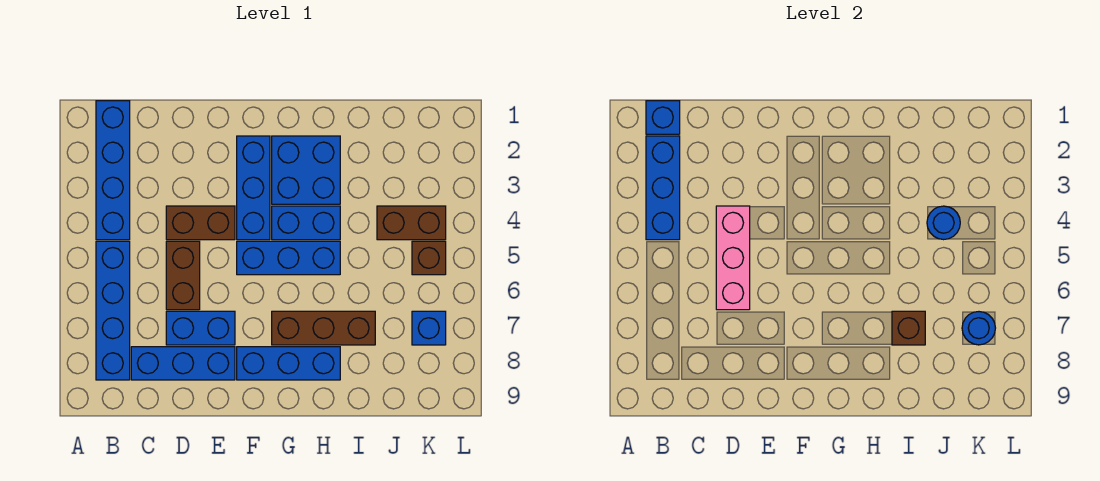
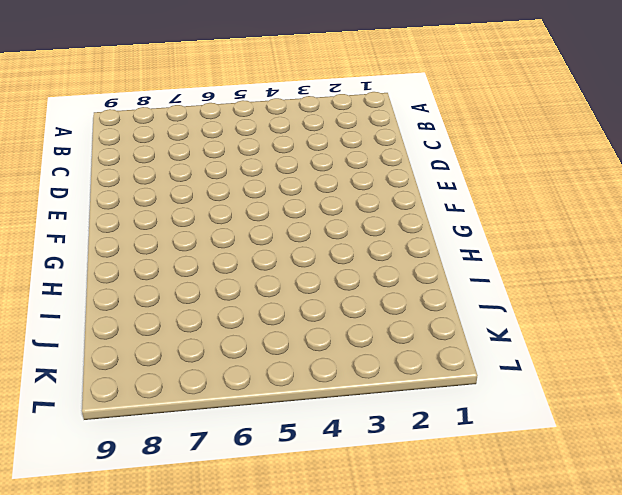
none -> blue brick B1:B4 level 1
none -> blue brick B5:B8 level 1
none -> blue brick C8:E8 level 1

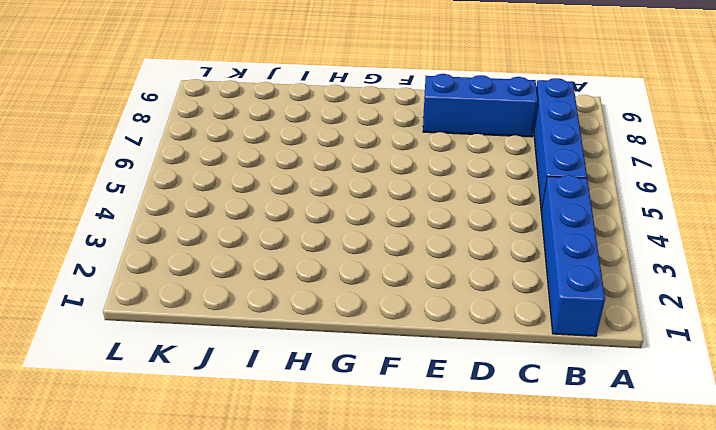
none -> brown brick D4:E4 level 1
none -> brown brick D5:D6 level 1
none -> blue brick D7:E7 level 1

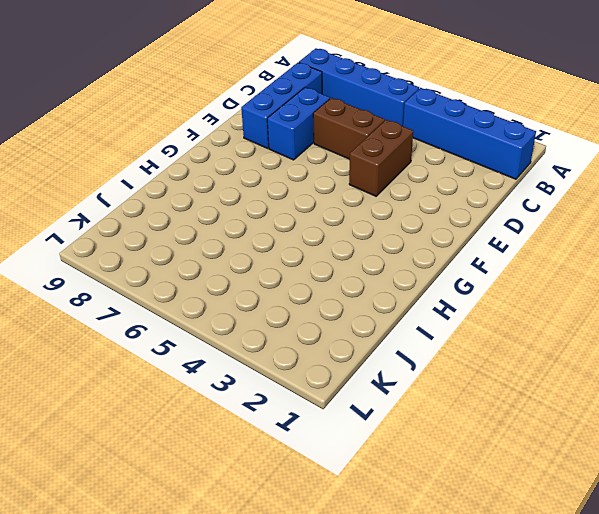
none -> blue brick F2:F4 level 1
none -> blue brick F5:H5 level 1
none -> blue brick F8:H8 level 1

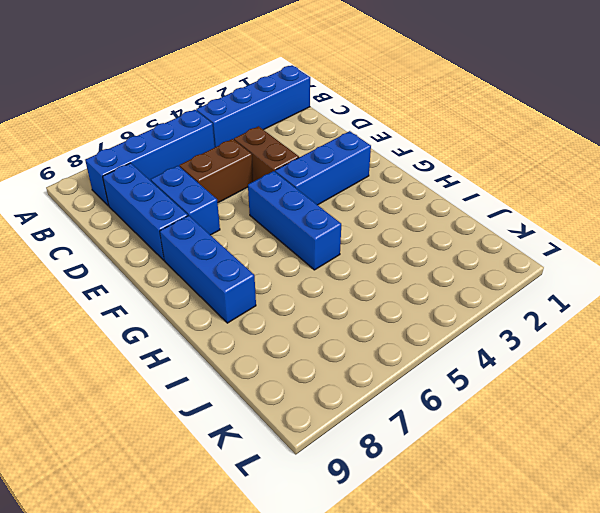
none -> blue brick G2:H3 level 1
none -> blue brick G4:H4 level 1
none -> brown brick G7:I7 level 1

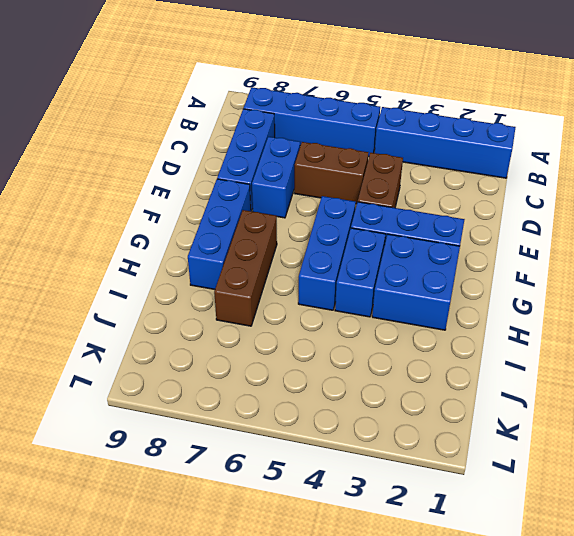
none -> brown brick J4:K4 level 1
none -> brown brick K5 level 1
none -> blue brick K7 level 1

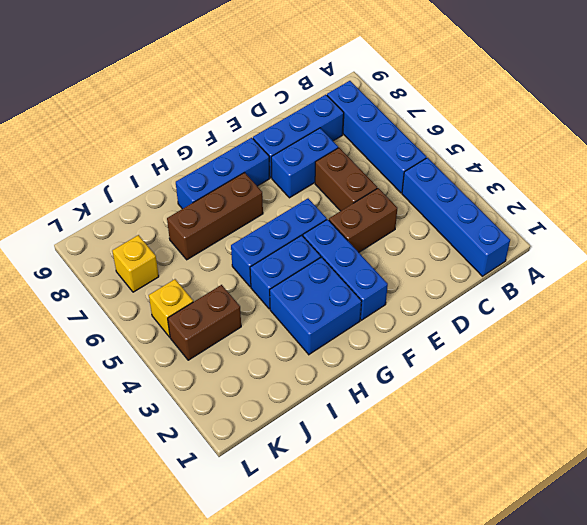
yellow brick K5 level 1 -> brown brick K5 level 1
yellow brick K7 level 1 -> blue brick K7 level 1
none -> blue brick B1 level 2
none -> blue brick B2:B4 level 2
none -> pink brick D4:D6 level 2

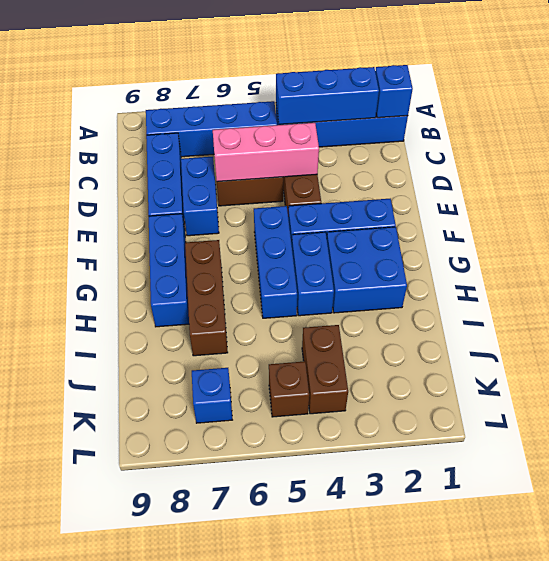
none -> brown brick I7 level 2
none -> blue round brick J4 level 2
none -> blue round brick K7 level 2

